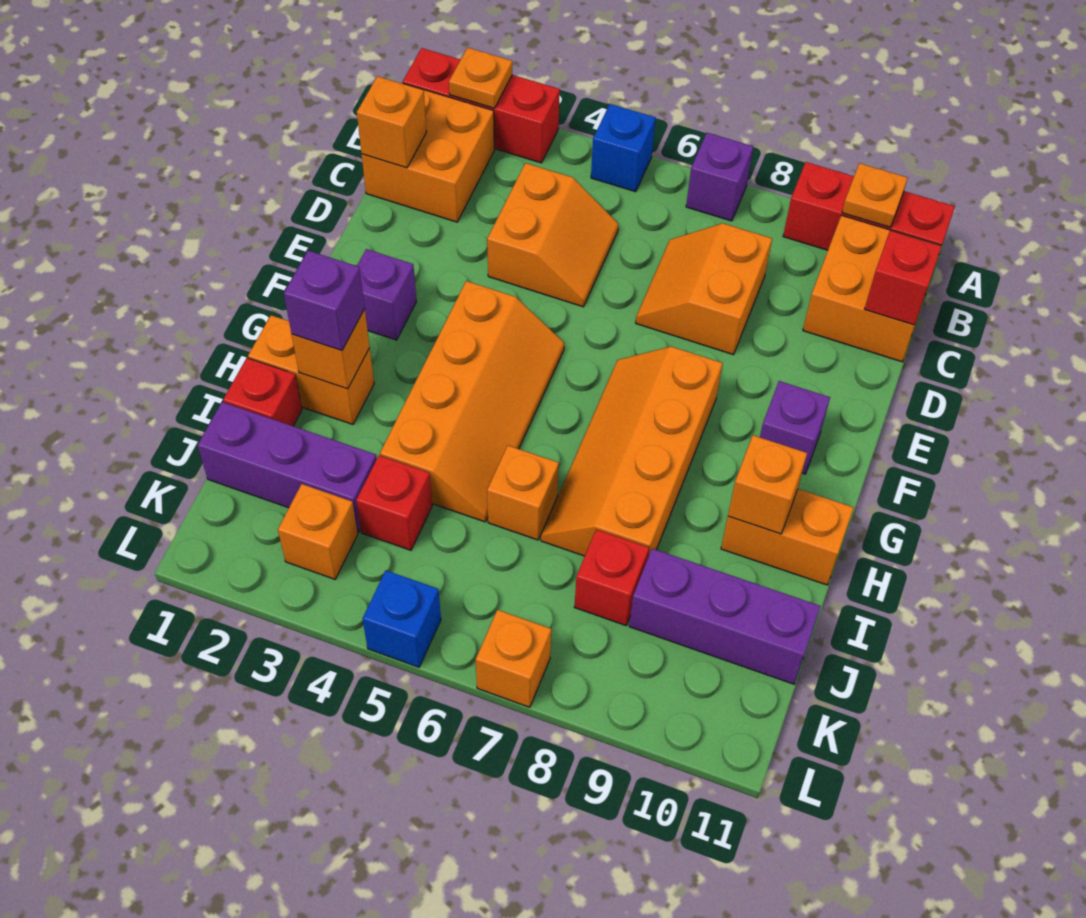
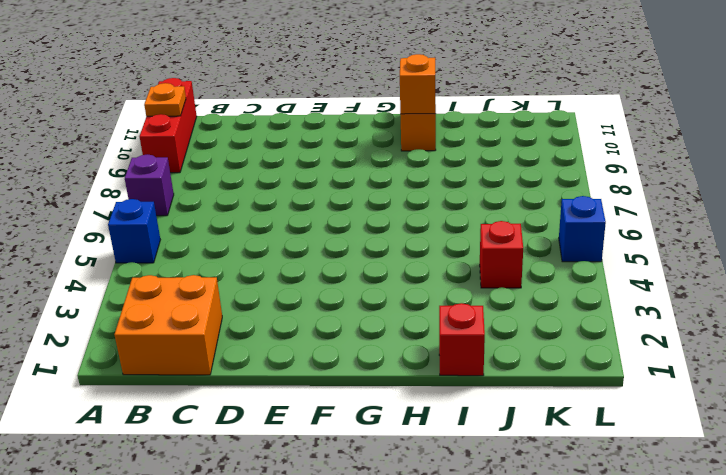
none -> red brick A1:A3 level 1
none -> orange brick B10:C11 level 1
none -> orange slope C4:D5 level 1 top 4
none -> orange slope C7:D8 level 1 top 8

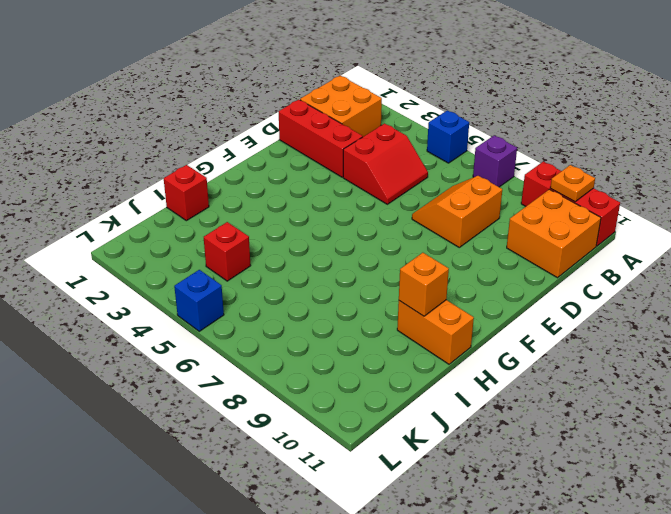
red slope C4:D5 level 1 top 4 -> orange slope C4:D5 level 1 top 4
red brick D1:D3 level 1 -> red brick A1:A3 level 1
none -> purple brick F2 level 1
none -> orange slope F4:I5 level 1 top 4
none -> orange slope F7:I8 level 1 top 8
none -> purple brick F10 level 1

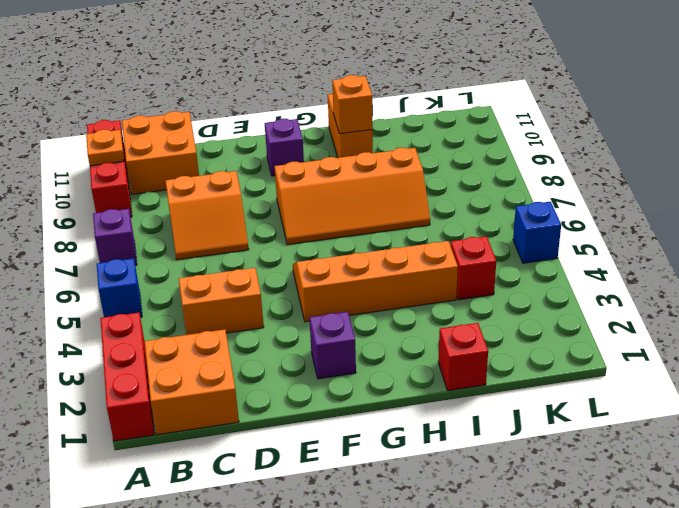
none -> orange brick H1:H2 level 1
none -> orange brick I6 level 1
none -> purple brick J1:J3 level 1
none -> red brick J8 level 1

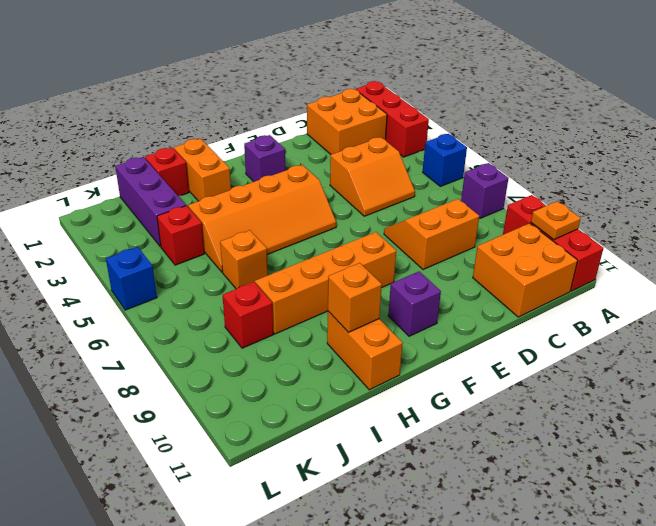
none -> purple brick J9:J11 level 1
none -> orange brick K3 level 1
none -> orange brick L7 level 1
none -> orange plate A2 level 2

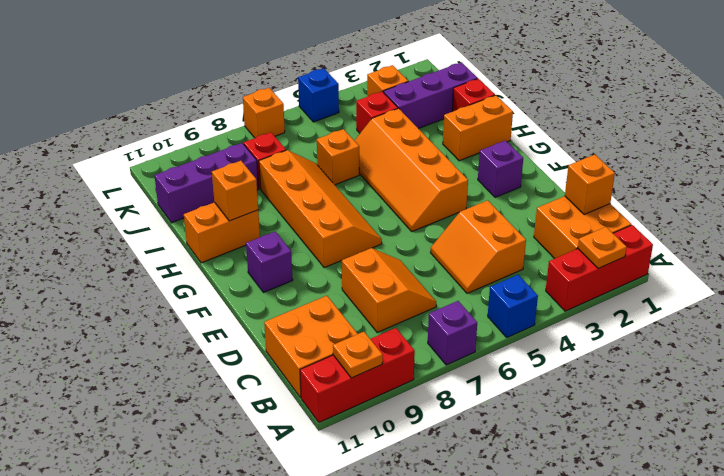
none -> red brick C11 level 2
none -> orange brick H2 level 2
none -> purple brick H2 level 3

